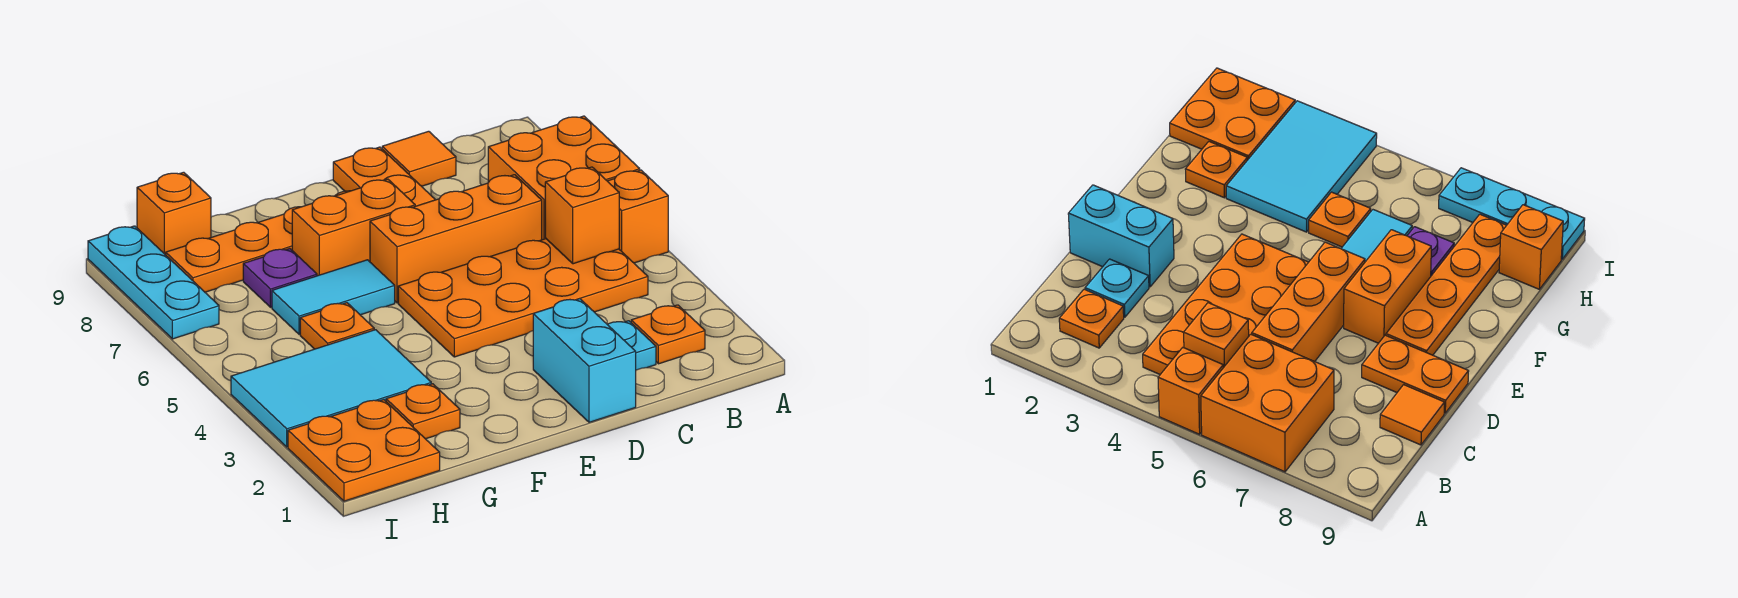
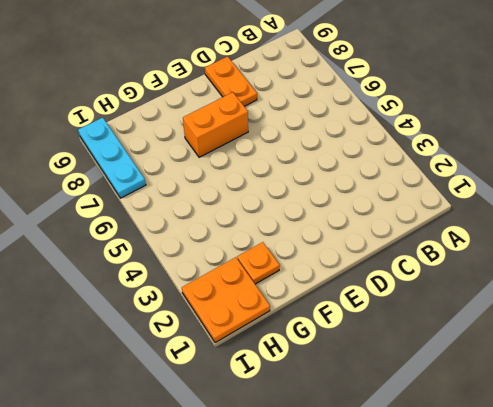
none -> orange brick A5 level 1
none -> orange brick A6:B7 level 1
none -> orange plate B2 level 1

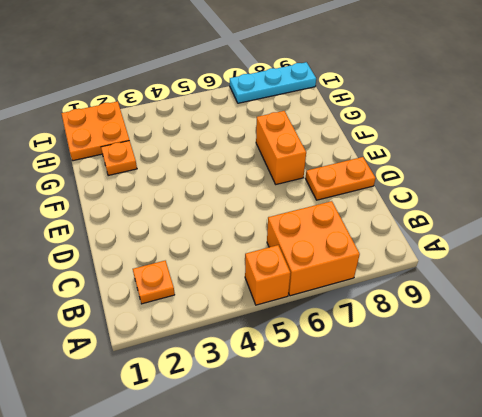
none -> orange plate B4:E5 level 1
none -> cyan plate C2 level 1
none -> orange brick C6:E6 level 1

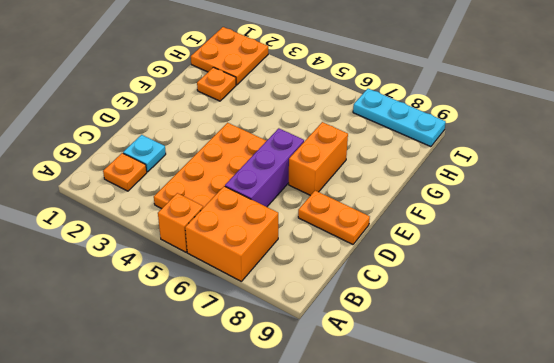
purple brick C6:E6 level 1 -> orange brick C6:E6 level 1
none -> orange tile C9 level 1
none -> cyan brick D1:D2 level 1
none -> orange plate E8:H8 level 1

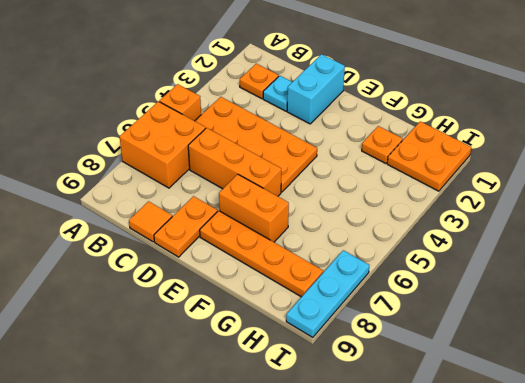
none -> cyan tile F6:G6 level 1
none -> cyan tile G3:I4 level 1
none -> orange plate G5 level 1

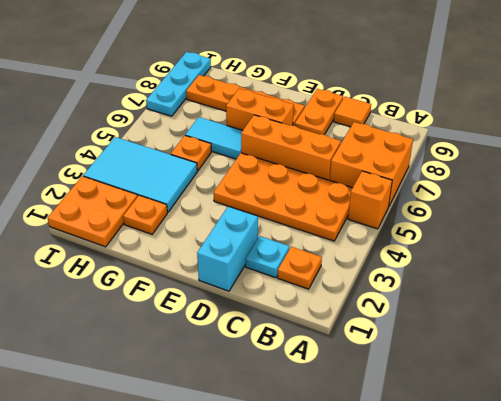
none -> purple plate G7 level 1
none -> orange brick H9 level 1
none -> orange brick B5 level 2

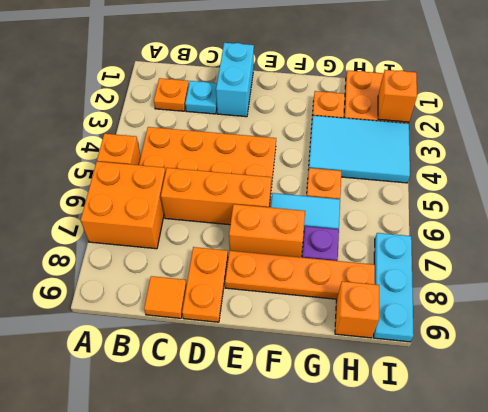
orange brick I2 level 2 -> orange brick B5 level 2

